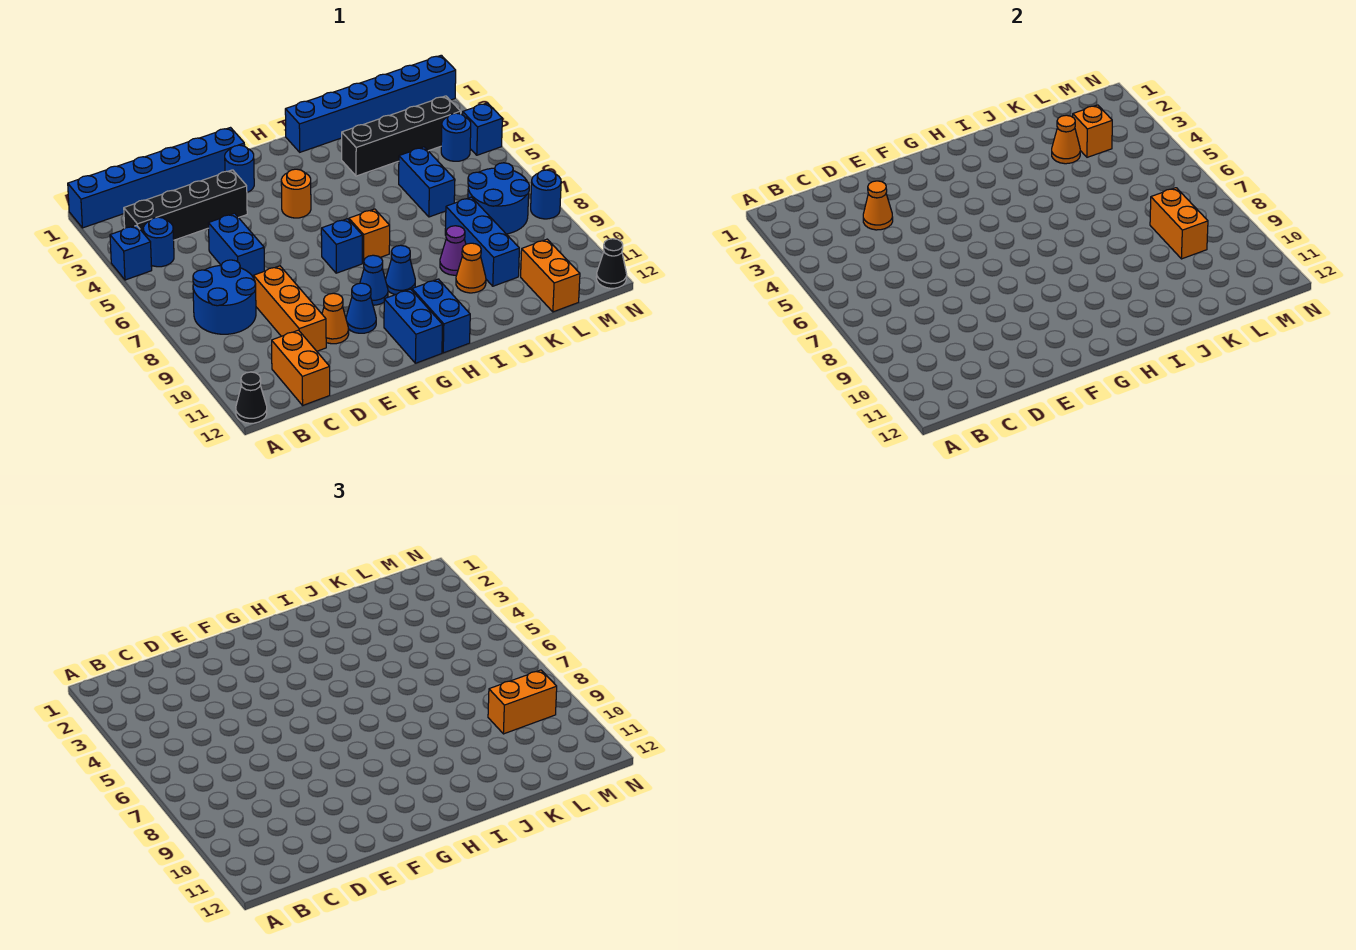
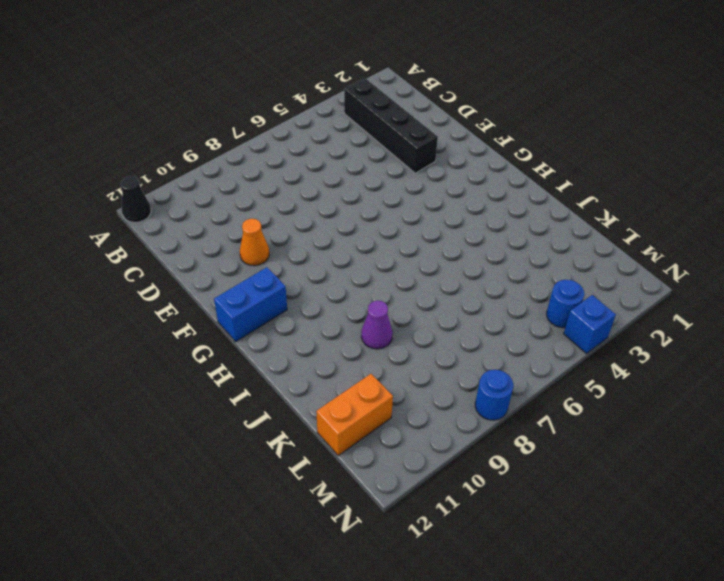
none -> blue brick A1:F1 level 1
none -> blue brick A4 level 1
none -> blue round brick B4 level 1
none -> blue round brick B7:C8 level 1

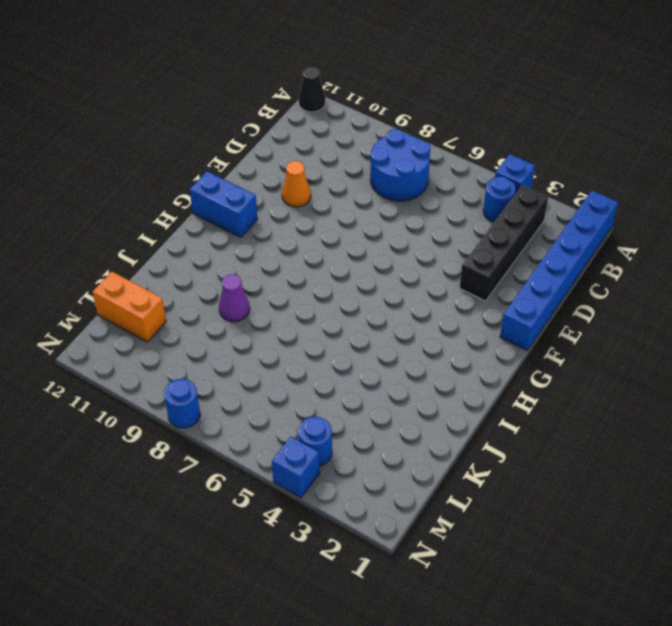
none -> orange brick C11:C12 level 1
none -> blue brick D5:D6 level 1
none -> orange brick D8:D10 level 1
none -> blue round brick F2 level 1

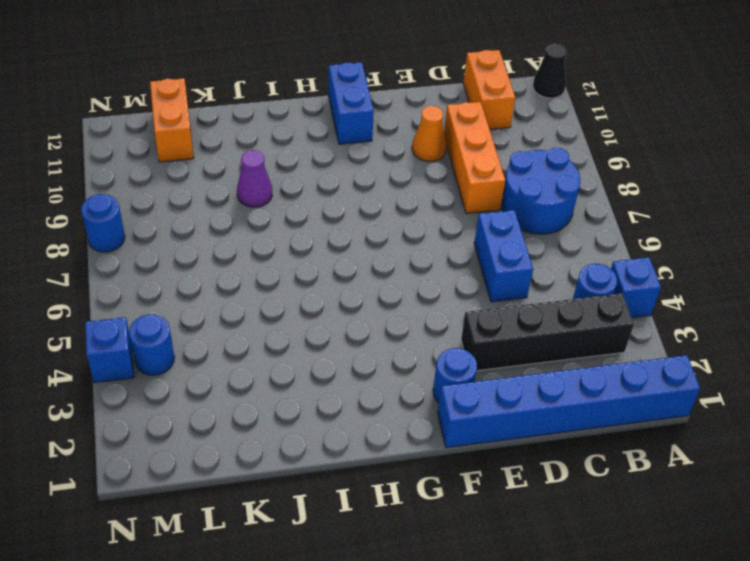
none -> blue cone F10 level 1
none -> orange round brick G4 level 1
none -> blue brick G7 level 1
none -> blue cone G9 level 1

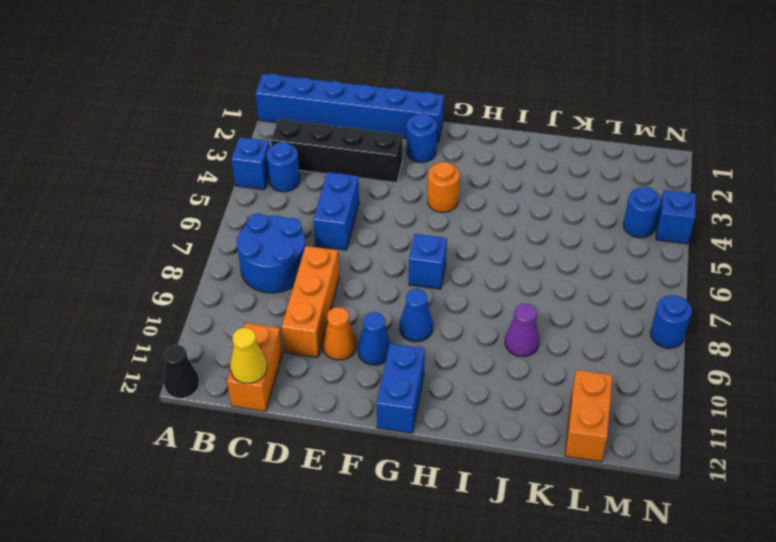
yellow cone C12 level 2 -> none
none -> orange brick H7 level 1
none -> blue cone H9 level 1
none -> blue brick H11:H12 level 1
none -> blue brick I1:N1 level 1

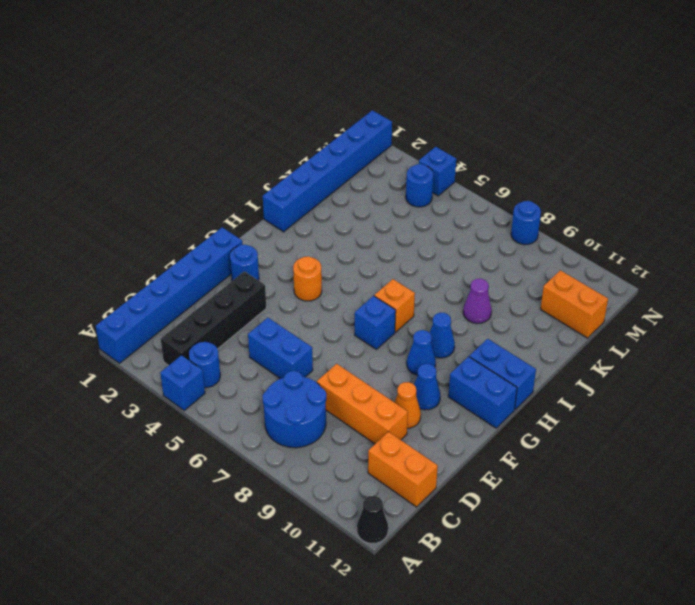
none -> black brick J3:M3 level 1
none -> orange cone J10 level 1
none -> blue brick K5:K6 level 1
none -> blue brick K8:K10 level 1

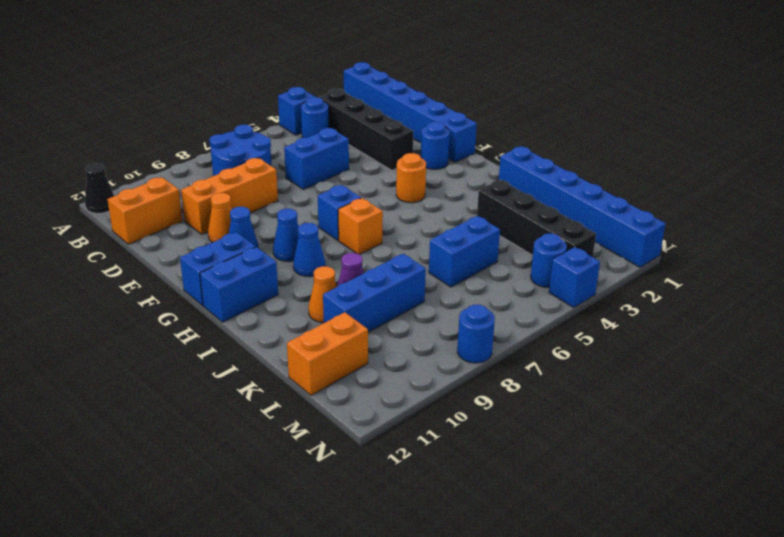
none -> blue round brick L7:M8 level 1
none -> black cone N12 level 1
none -> orange cone D3 level 2
none -> orange cone K3 level 2

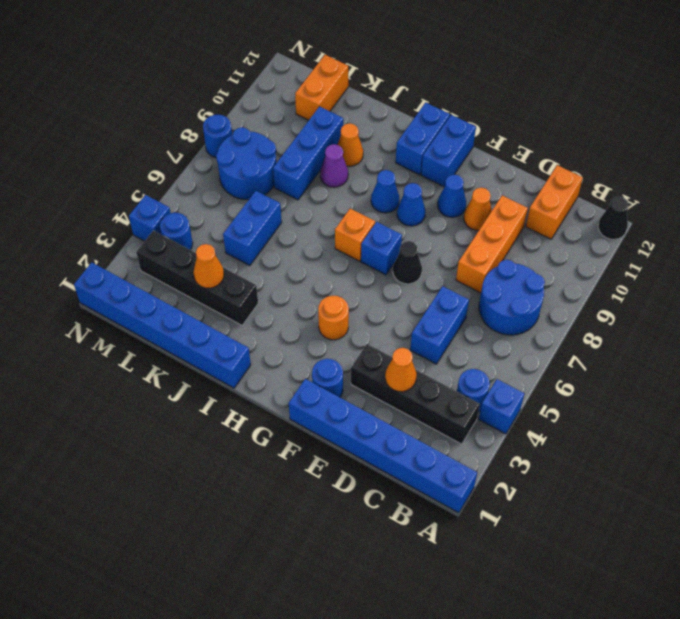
black cone F7 level 1 -> black cone N12 level 1
none -> orange brick L3 level 2
none -> orange brick L8:L9 level 2
none -> orange brick L9:M9 level 3

